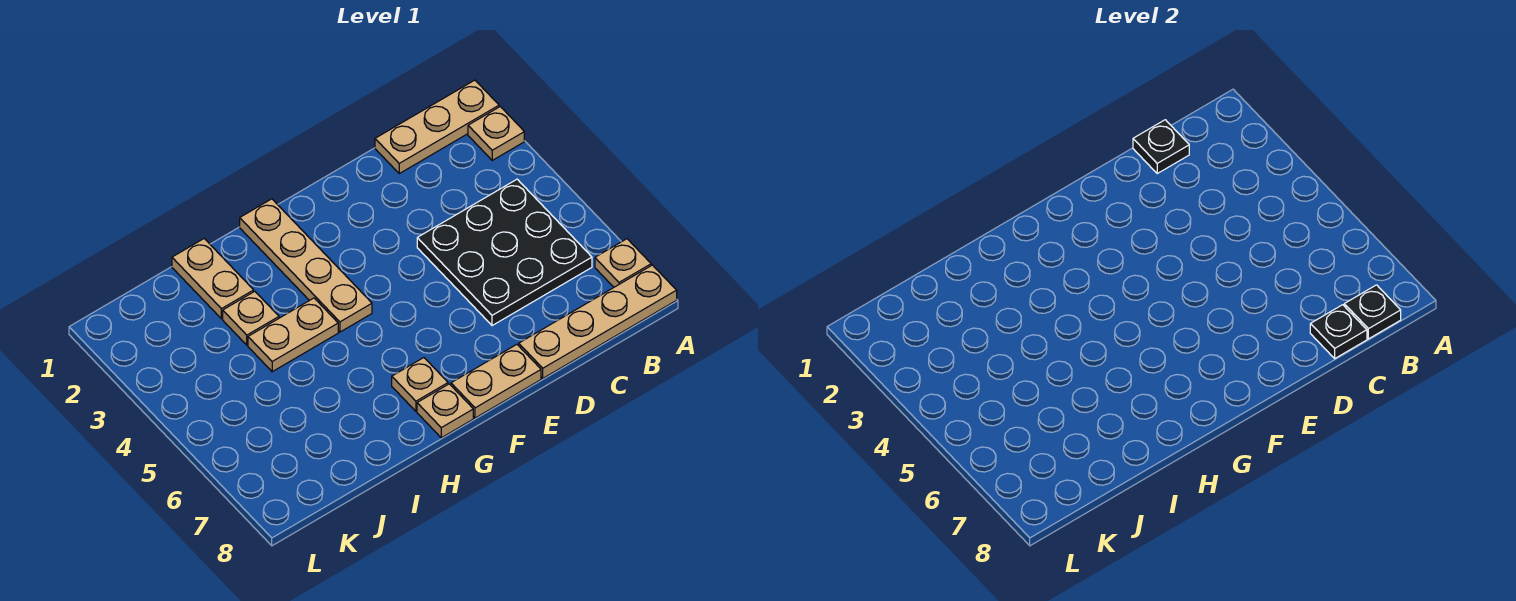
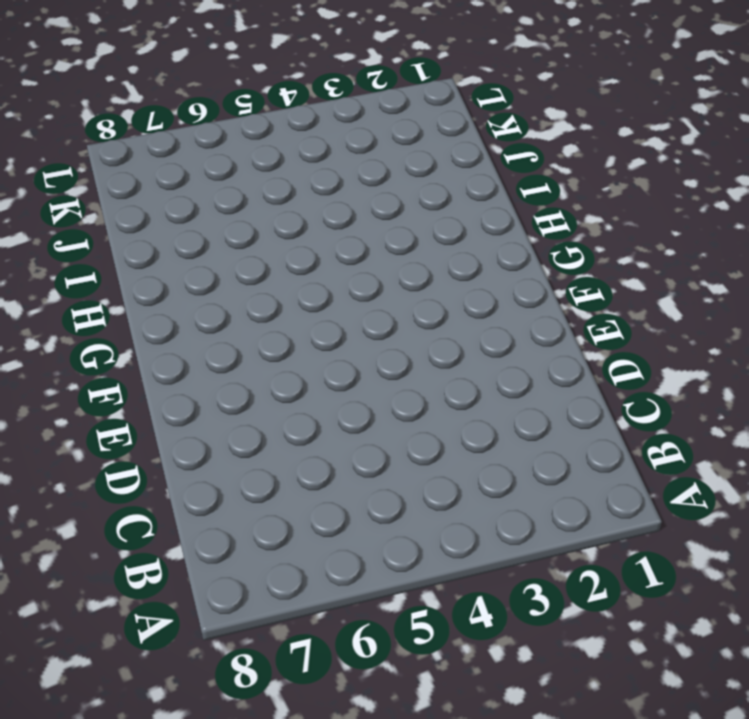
none -> tan plate A1:C1 level 1
none -> tan plate A2 level 1
none -> tan plate A7 level 1

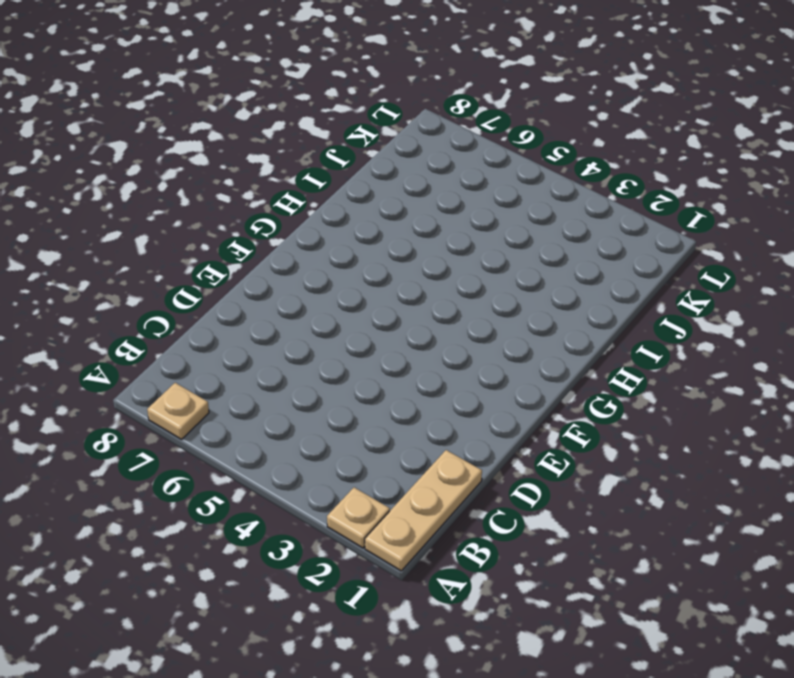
none -> tan plate A8:D8 level 1
none -> black plate B4:D6 level 1
none -> tan plate E8:F8 level 1

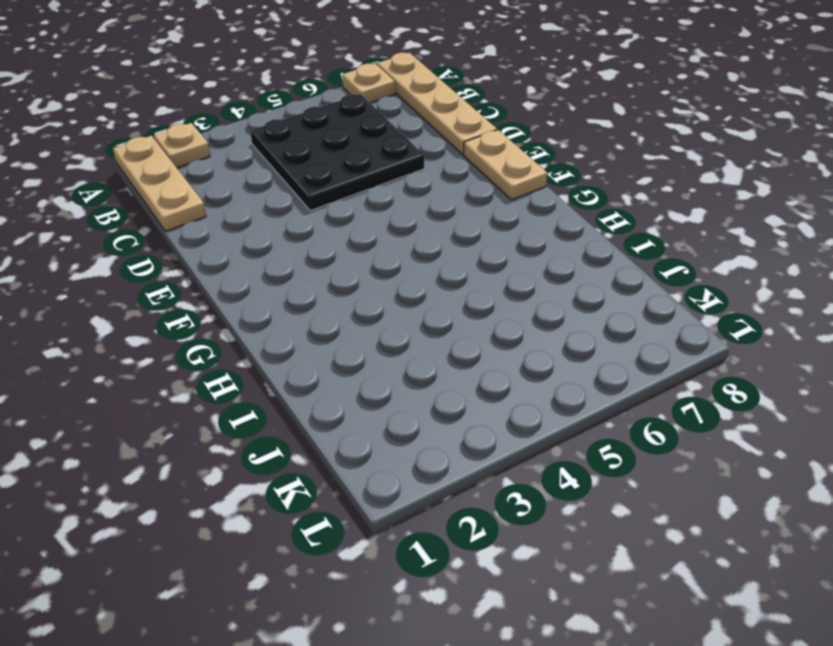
none -> tan plate G1:G4 level 1
none -> tan plate G7 level 1
none -> tan plate G8 level 1

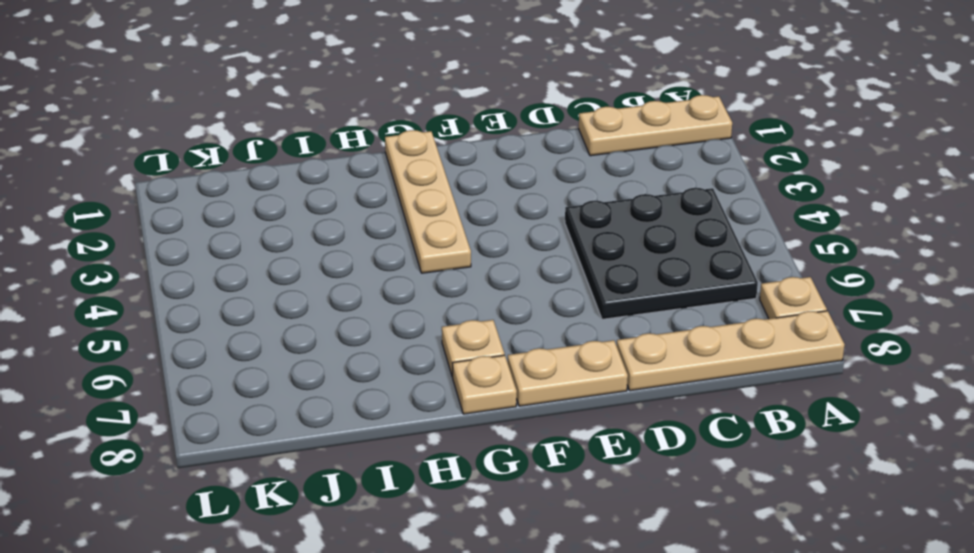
none -> tan plate A2 level 1
none -> tan plate H4:I4 level 1
none -> tan plate I1:I2 level 1

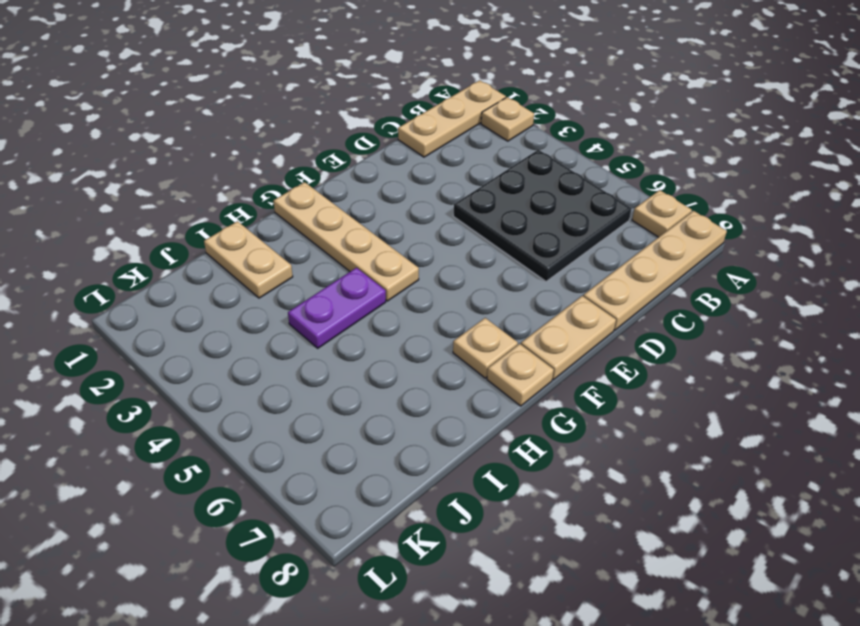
purple plate H4:I4 level 1 -> tan plate H4:I4 level 1
none -> tan plate I3 level 1
none -> black plate B8 level 2
none -> black plate C1 level 2

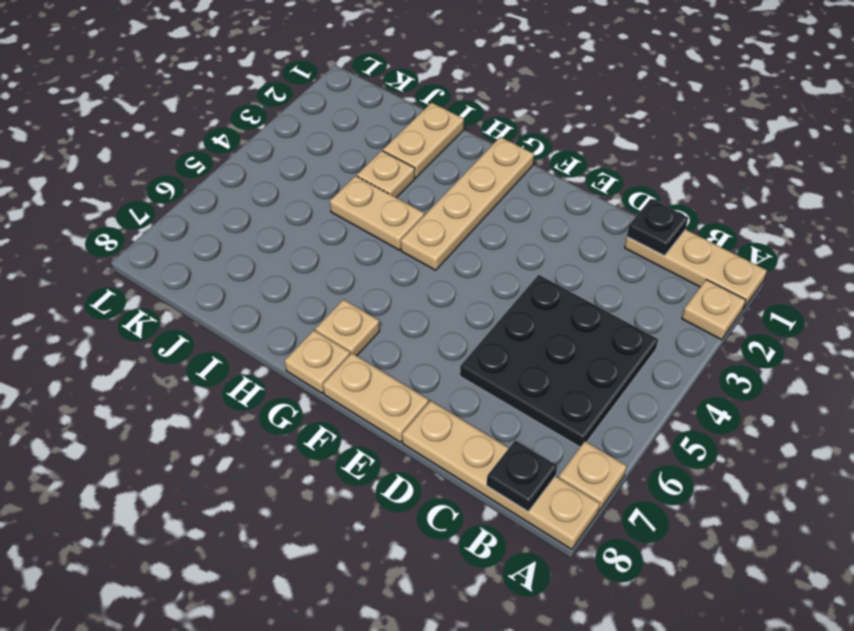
none -> black plate C8 level 2

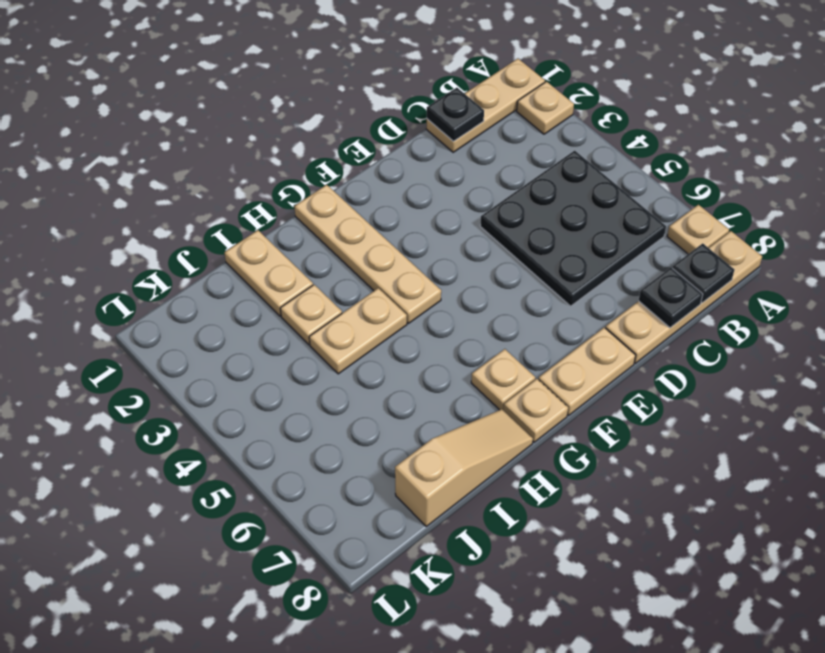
tan slope H8:J8 level 1 top J -> none

